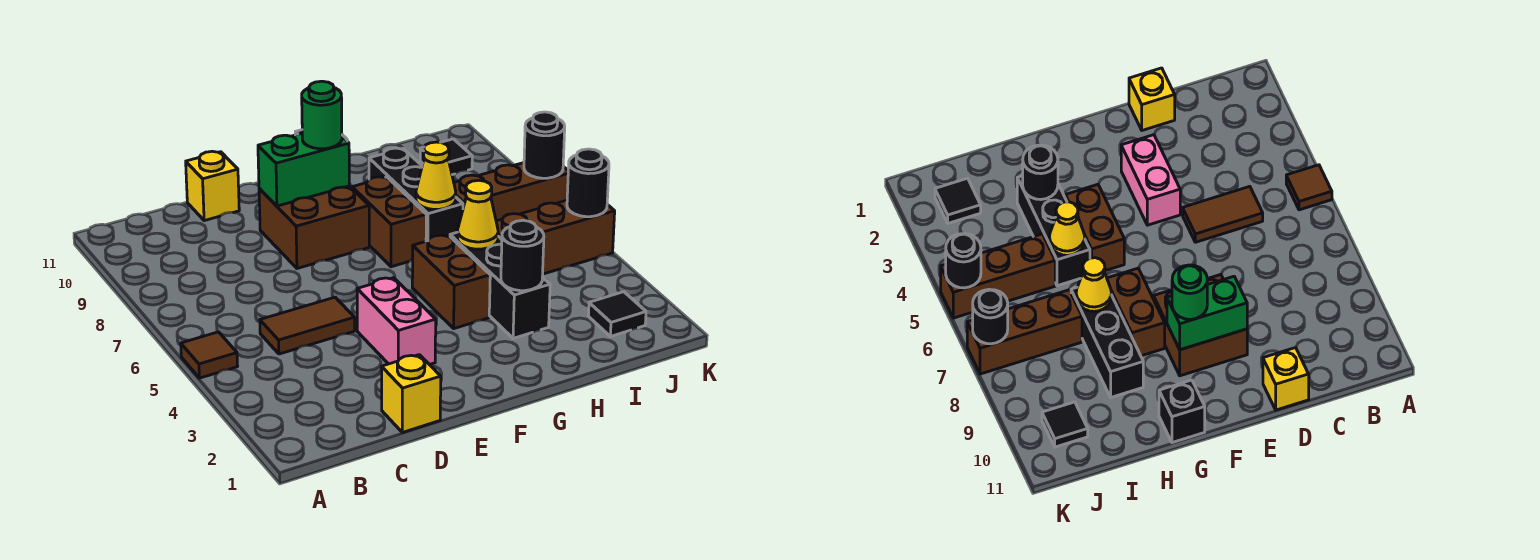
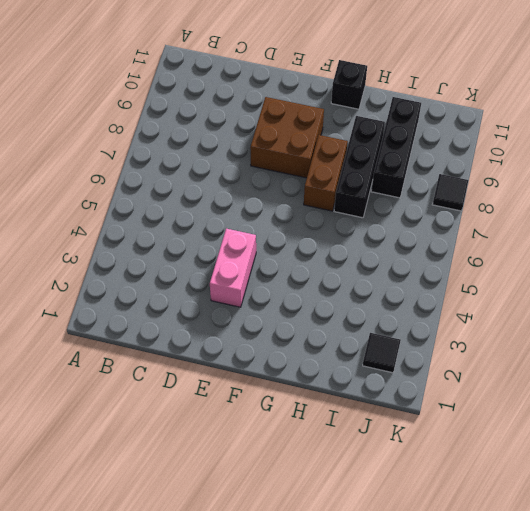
black brick I8:I10 level 1 -> black brick H3:H5 level 1
black tile K8 level 1 -> black tile J10 level 1
none -> brown tile A5 level 1
none -> brown tile C5:D5 level 1
none -> yellow brick D1 level 1

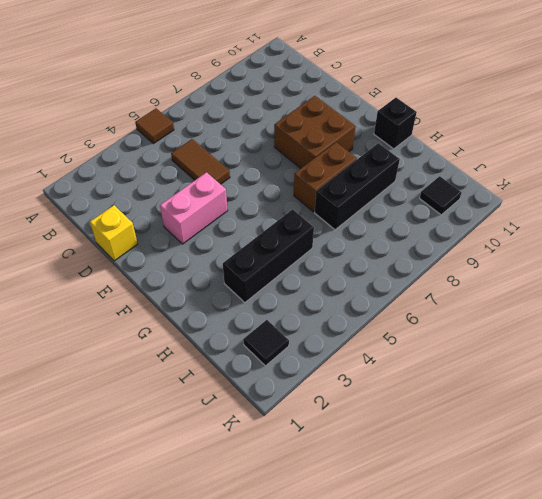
none -> yellow brick D11 level 1
none -> brown brick G4:G5 level 1
none -> brown brick I5:K5 level 1

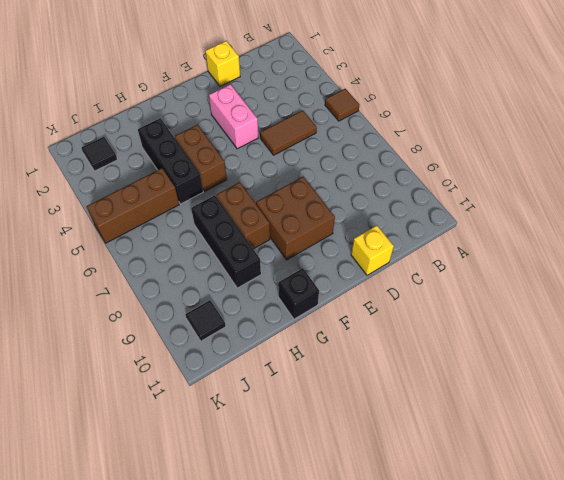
none -> brown brick I7:K7 level 1
none -> green brick E9:F9 level 2
none -> black round brick H3 level 2

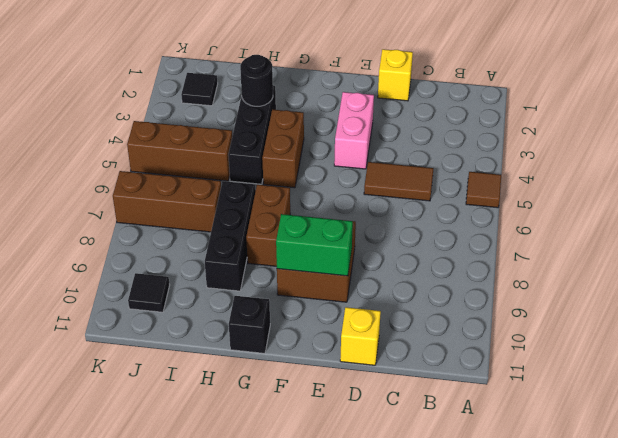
none -> yellow cone H5 level 2
none -> yellow cone H7 level 2
none -> black round brick K5 level 2

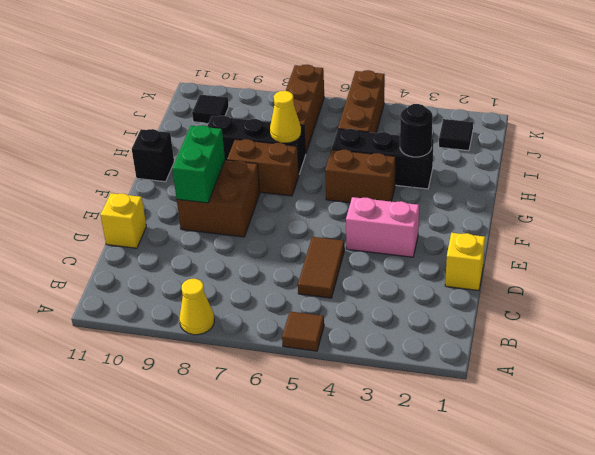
yellow cone A8 level 1 -> yellow cone H5 level 2
none -> black round brick K5 level 2
none -> black round brick K7 level 2
none -> green round brick F9 level 3

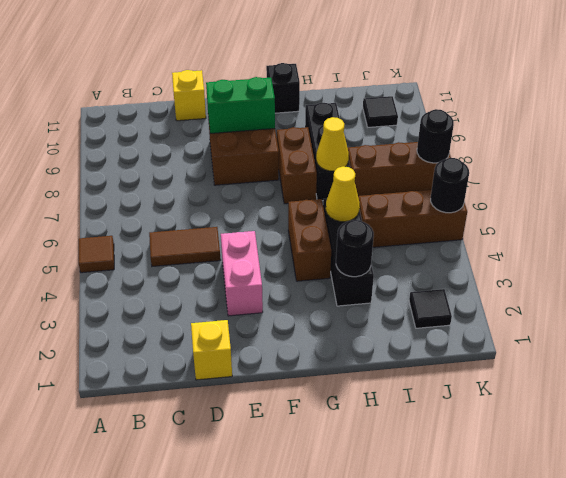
none -> green round brick F9 level 3

